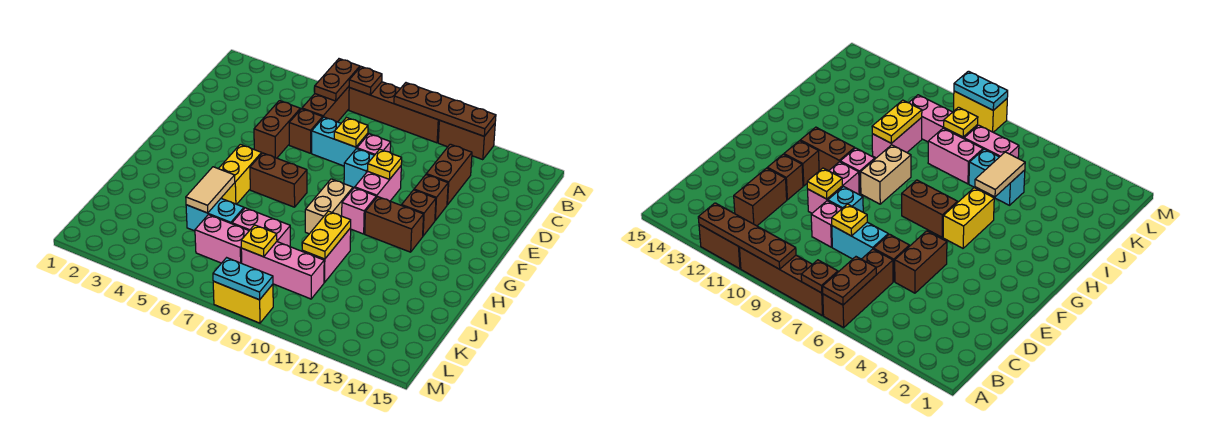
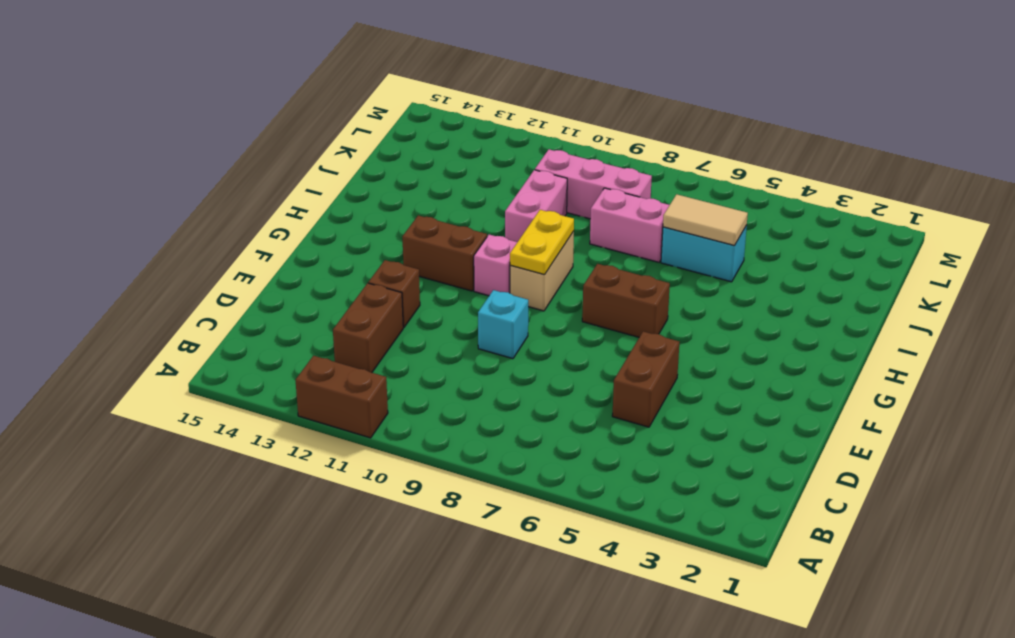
yellow plate G9:H9 level 2 -> yellow plate I10:J10 level 2
tan tile J5:J6 level 2 -> tan tile I5:J5 level 2
none -> brown brick A6:C6 level 1
none -> brown brick A7:A10 level 1
none -> brown brick D6 level 1
none -> cyan brick D7:D8 level 1

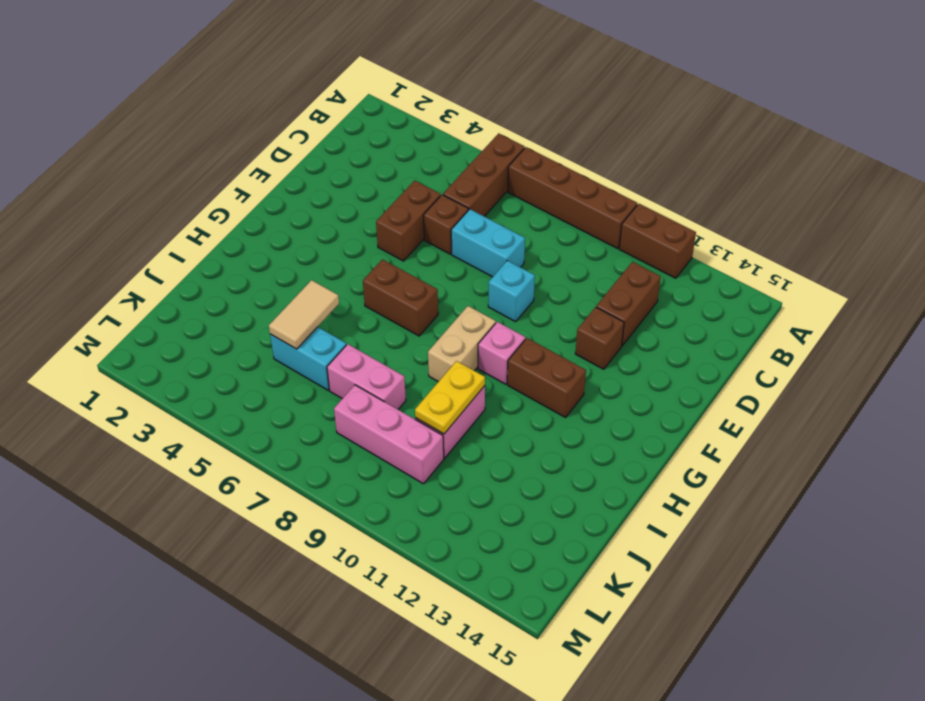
none -> pink brick D9 level 1
none -> pink brick E10:F10 level 1
none -> brown brick F12 level 1
none -> yellow brick G5:H5 level 1

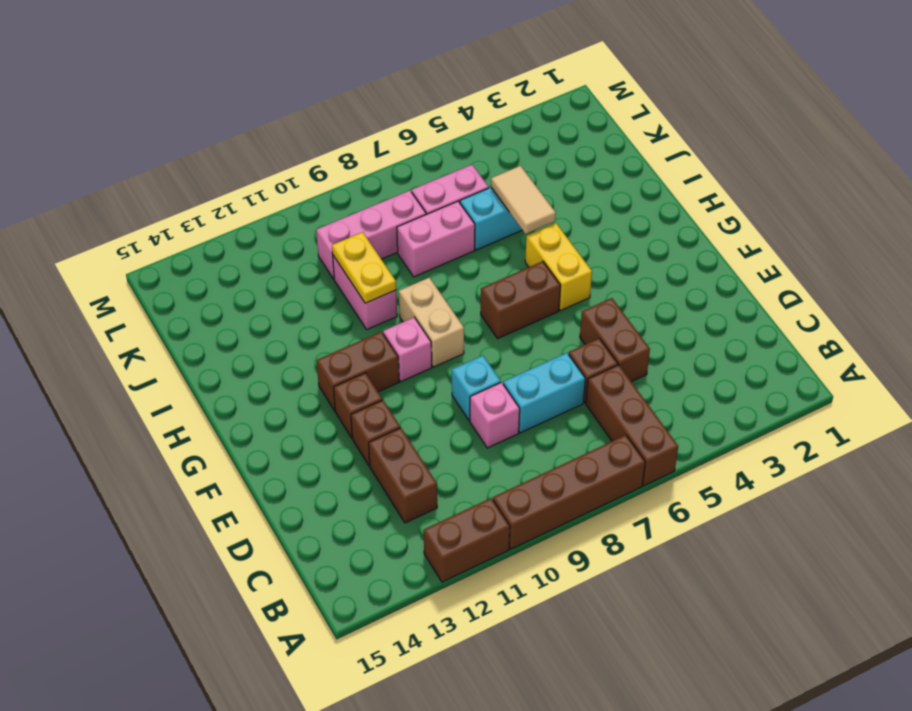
none -> pink brick E10:F10 level 1
none -> yellow brick M8:M9 level 1
none -> brown plate A6:B6 level 2
none -> brown plate A7 level 2

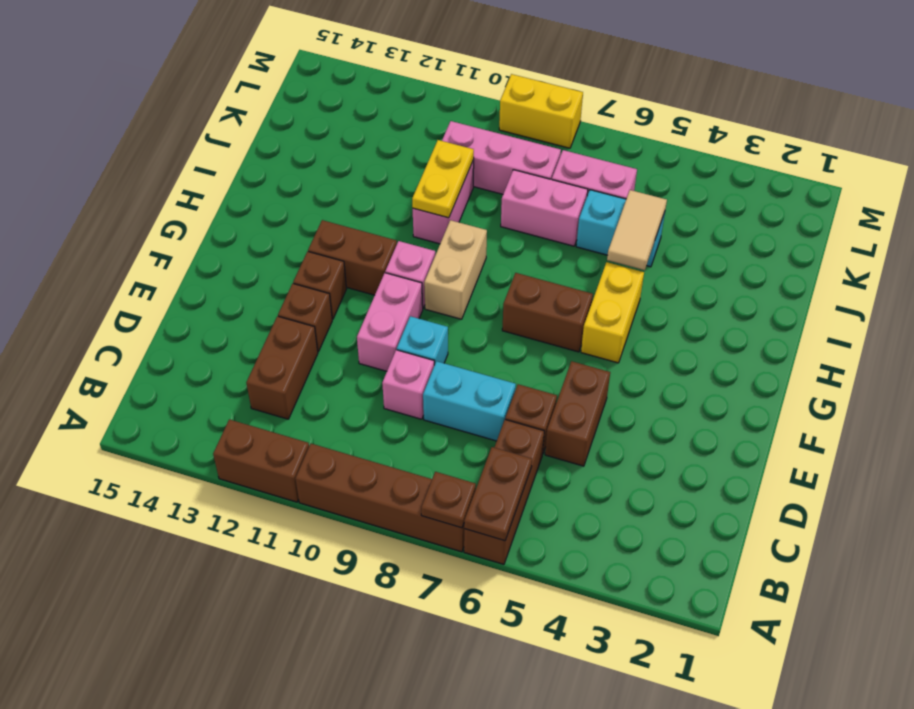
none -> brown plate A9:A12 level 2
none -> yellow plate D8 level 2
none -> yellow plate E10 level 2
none -> yellow plate K8 level 2

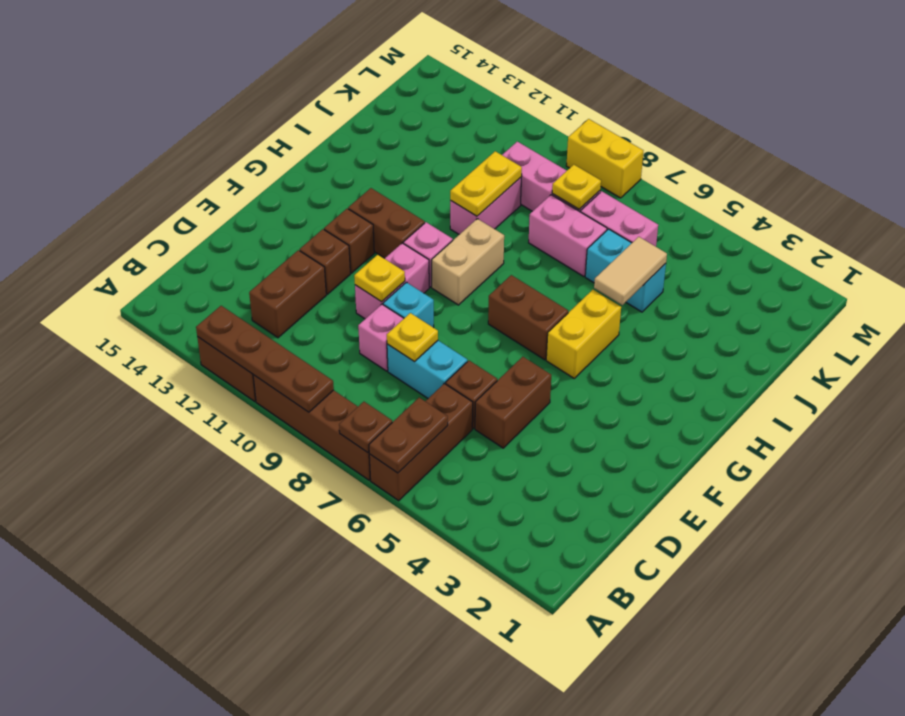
none -> cyan plate M8:M9 level 2

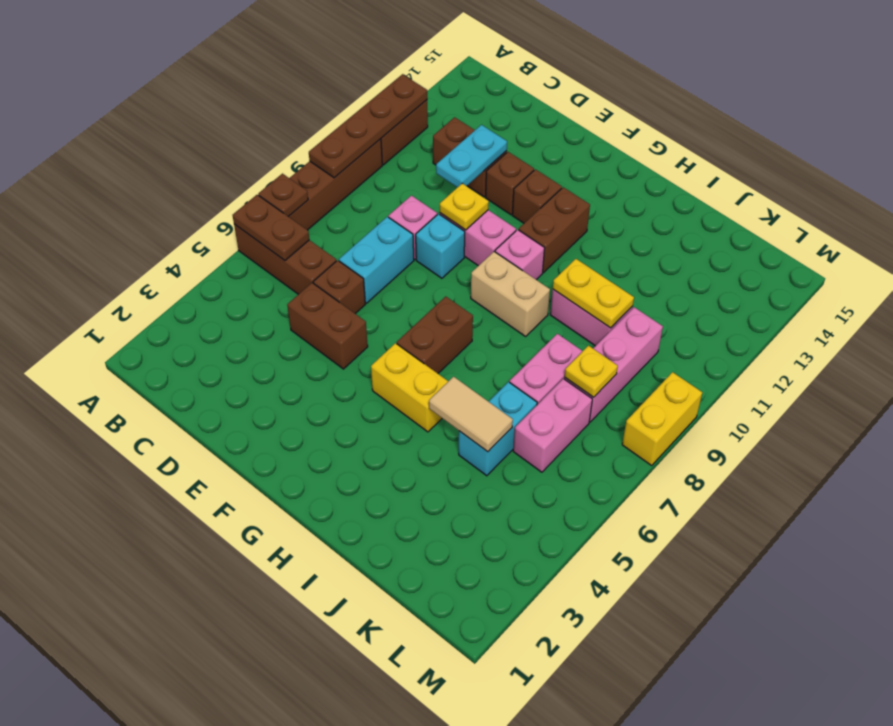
cyan plate D11:D12 level 2 -> cyan plate M8:M9 level 2
none -> yellow plate D8 level 2

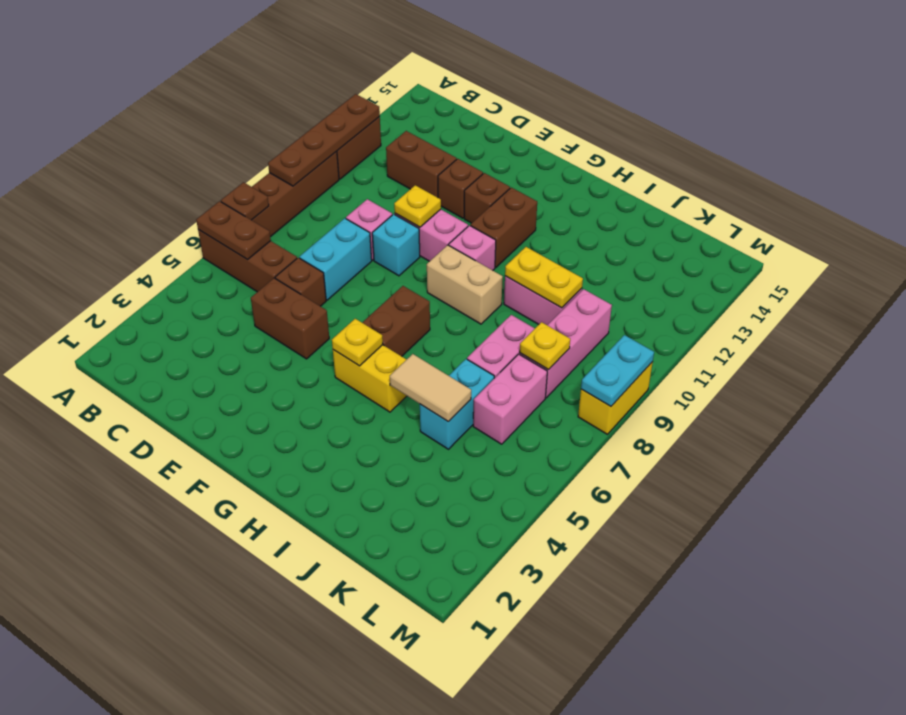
yellow plate G5 level 2 -> yellow plate D8 level 2

